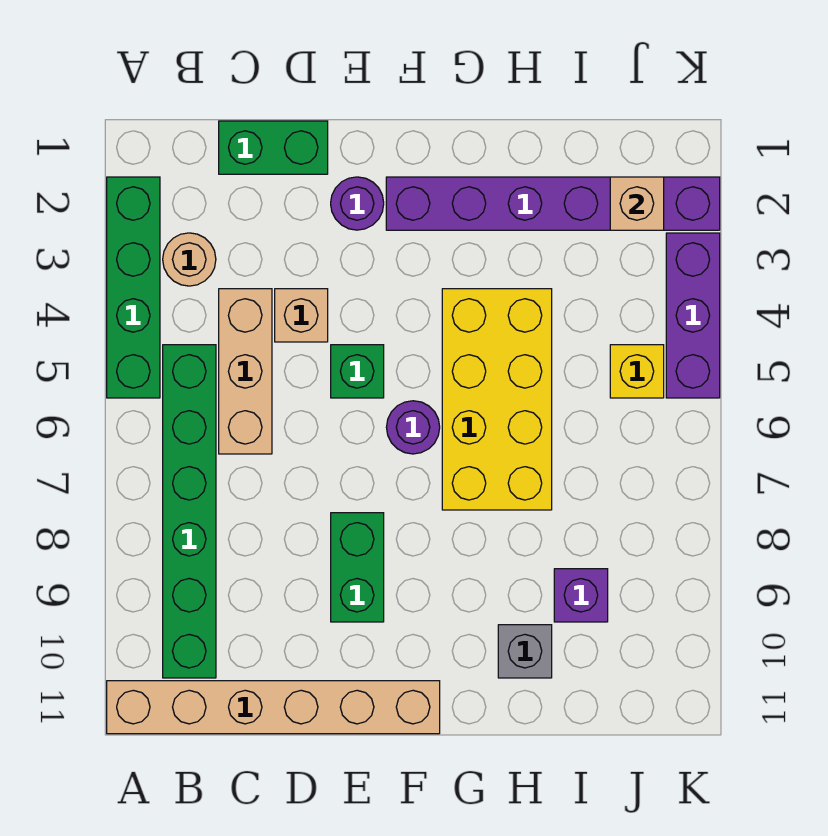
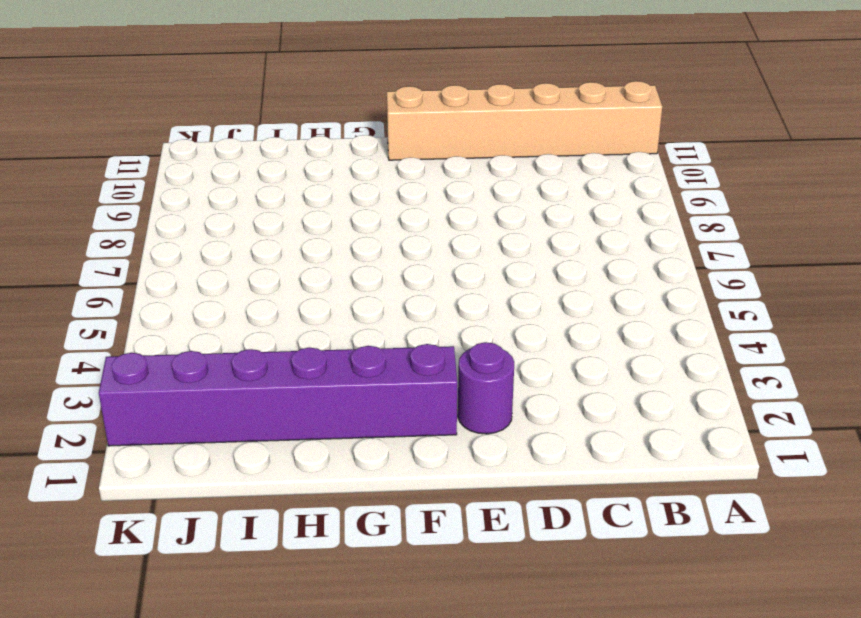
none -> green brick A2:A5 level 1
none -> tan round brick B3 level 1
none -> green brick B5:B10 level 1

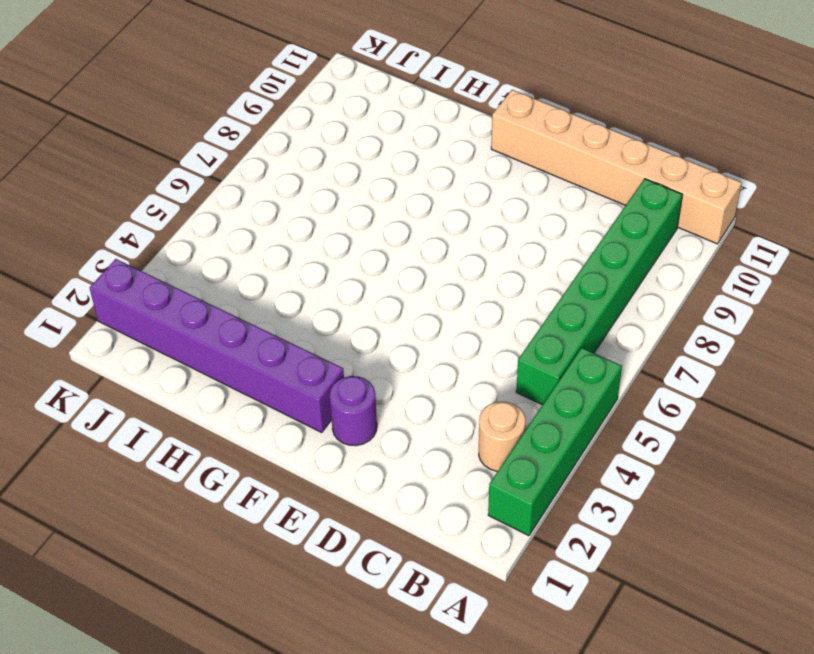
none -> green brick C1:D1 level 1
none -> tan brick C4:C6 level 1
none -> tan brick D4 level 1

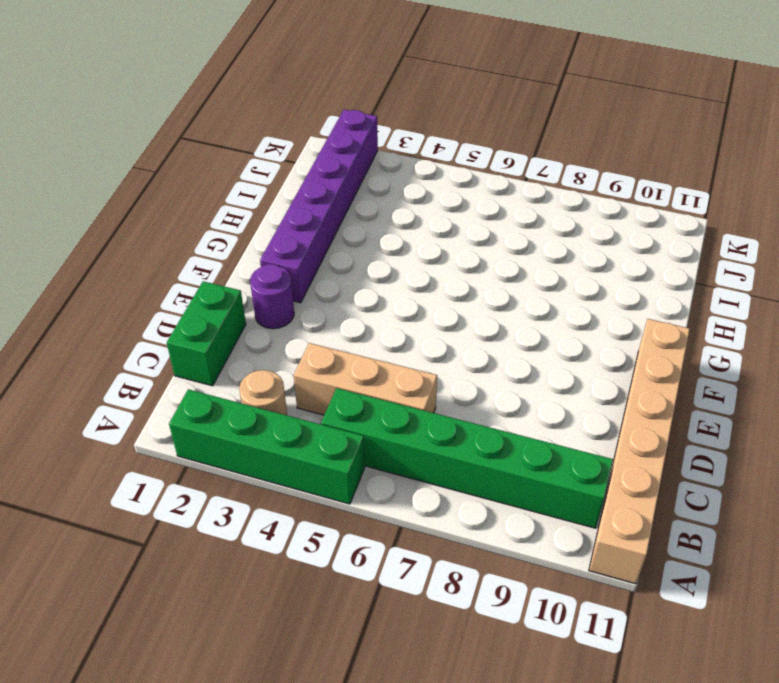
none -> tan brick D4 level 1
none -> green brick E5 level 1
none -> green brick E8:E9 level 1

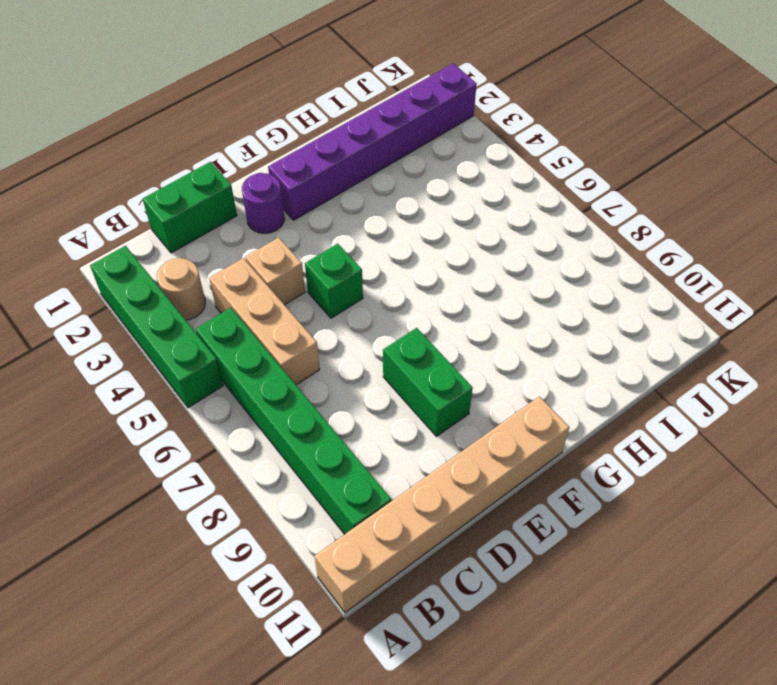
none -> purple round brick F6 level 1
none -> yellow brick G4:H7 level 1
none -> grey brick H10 level 1

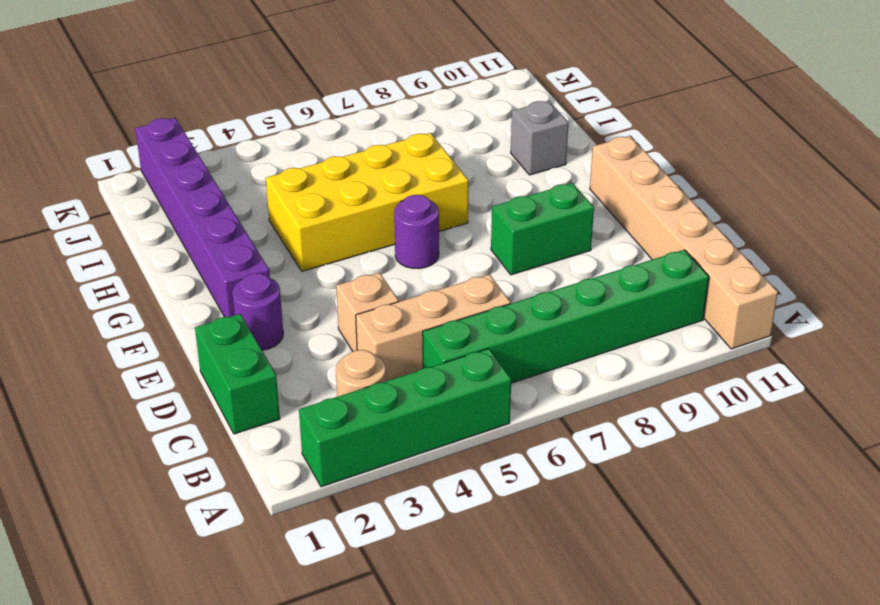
none -> green brick E5 level 1
none -> purple brick I9 level 1
none -> yellow brick J5 level 1

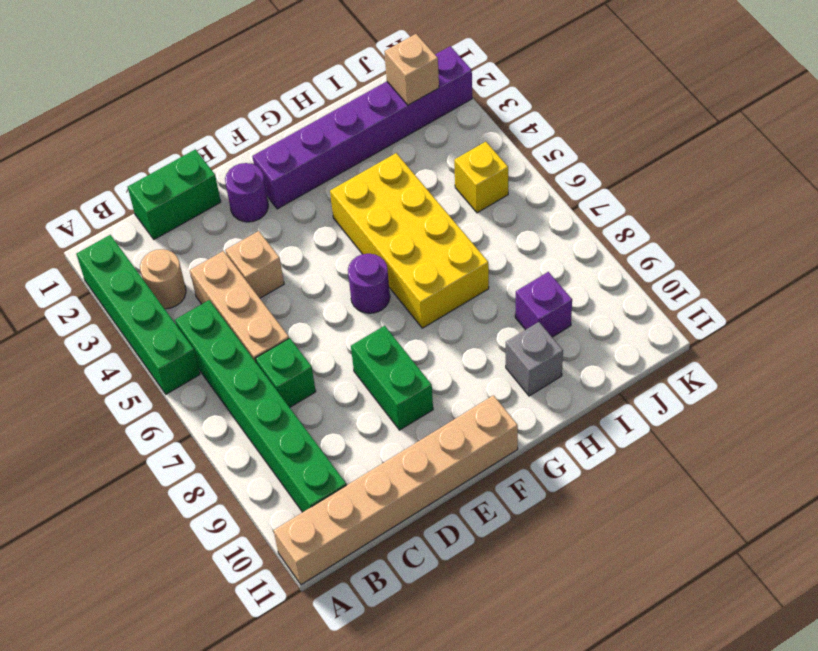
green brick C7 level 1 -> green brick E5 level 1
none -> purple brick K3:K5 level 1

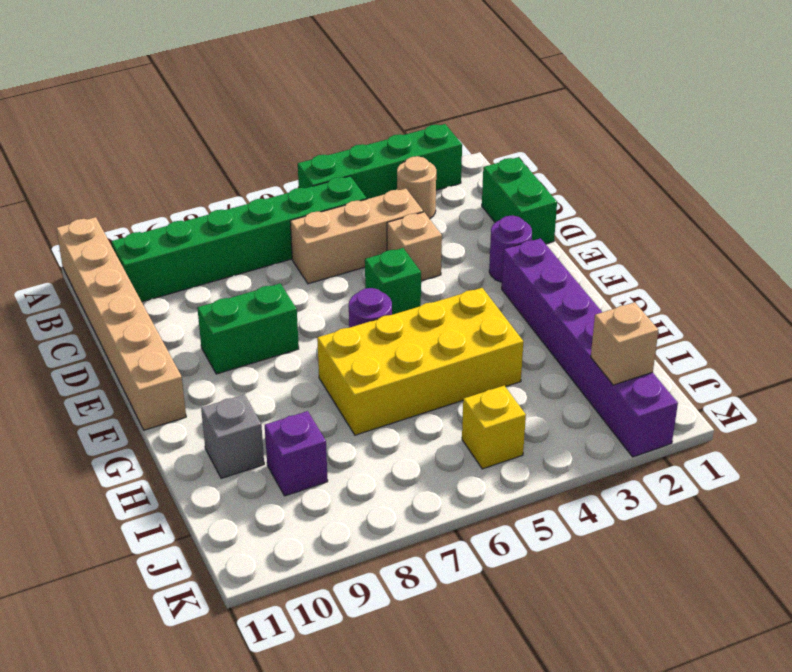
none -> purple brick K3:K5 level 1

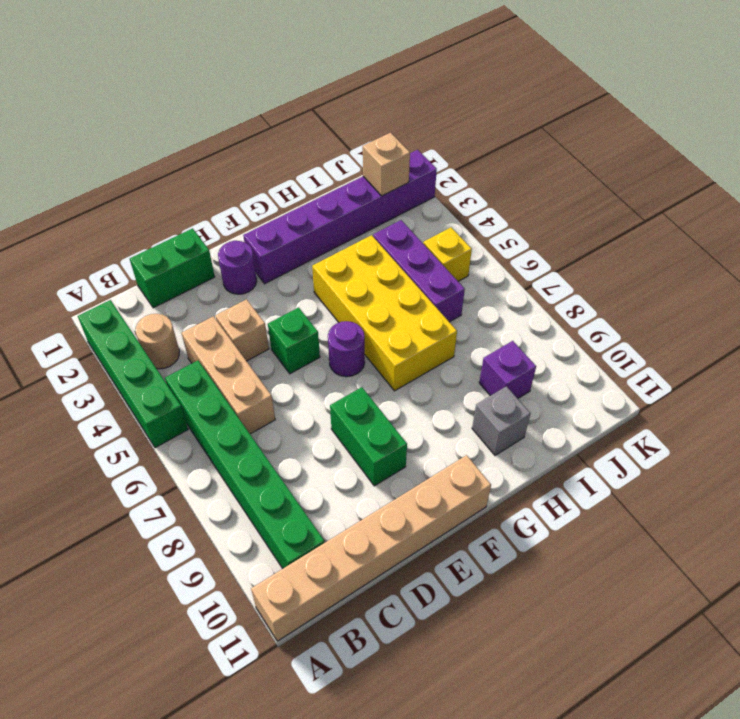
purple brick I4:I6 level 1 -> purple brick K3:K5 level 1

